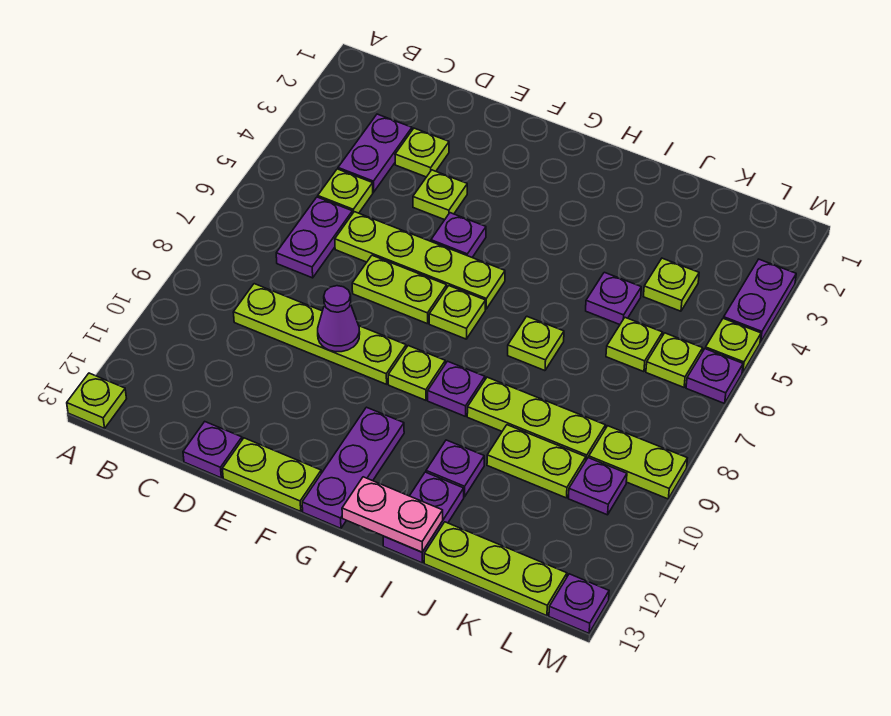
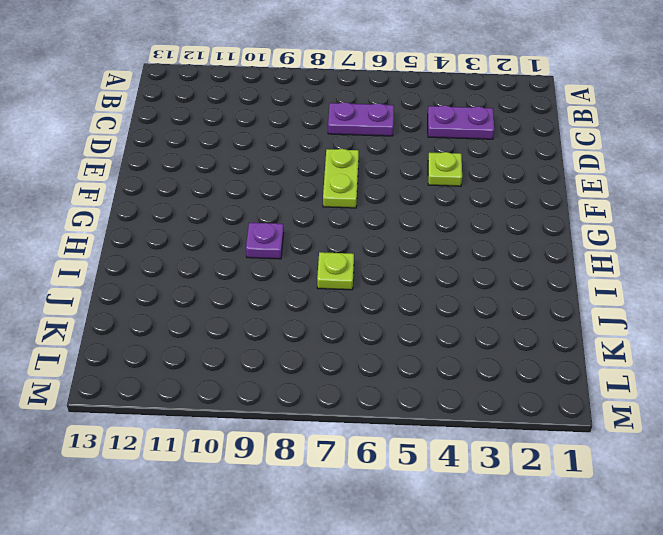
none -> lime plate A13 level 1
none -> lime plate C5 level 1
none -> lime plate C9:F9 level 1
none -> lime plate D3 level 1

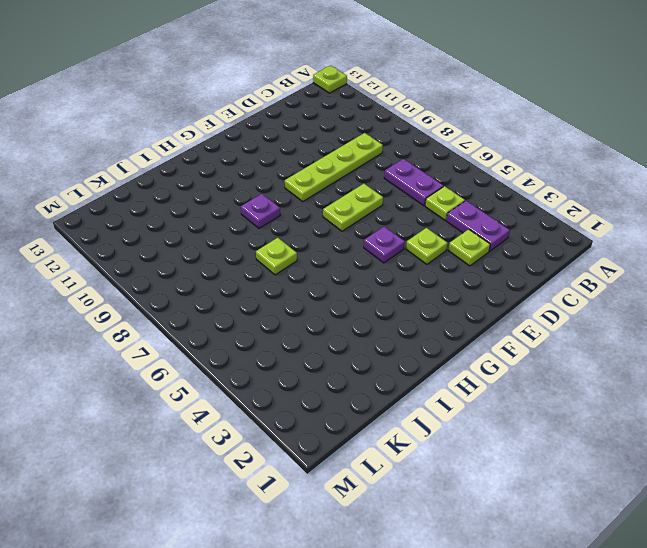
none -> lime plate D6:G6 level 1
none -> purple plate D13 level 1
none -> lime plate E13:F13 level 1
none -> lime plate G7 level 1

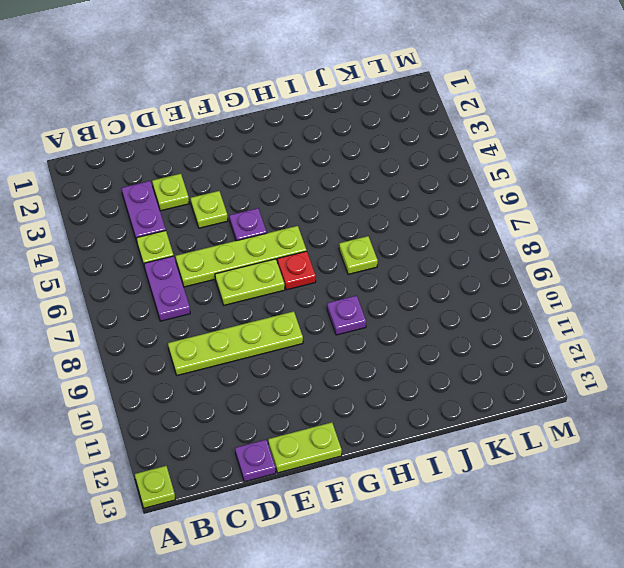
red plate G7 level 1 -> lime plate G7 level 1
none -> lime plate G9 level 1
none -> purple plate G11:G13 level 1
none -> lime plate I9:K9 level 1
none -> purple plate I11 level 1

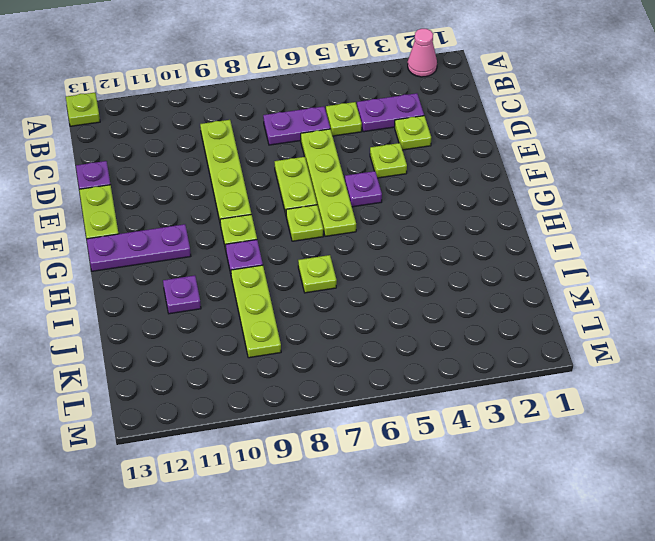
pink cone A2 level 1 -> none
none -> purple plate I12:I13 level 1
none -> purple plate J5 level 1
none -> lime plate J10:K10 level 1
none -> lime plate J13:L13 level 1

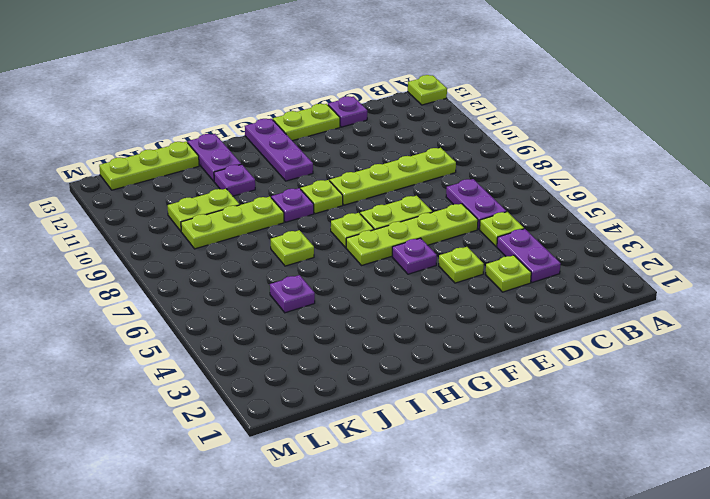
none -> lime plate K4 level 1
none -> lime plate K6 level 1
none -> lime plate L6 level 1
none -> lime plate L9:M9 level 1

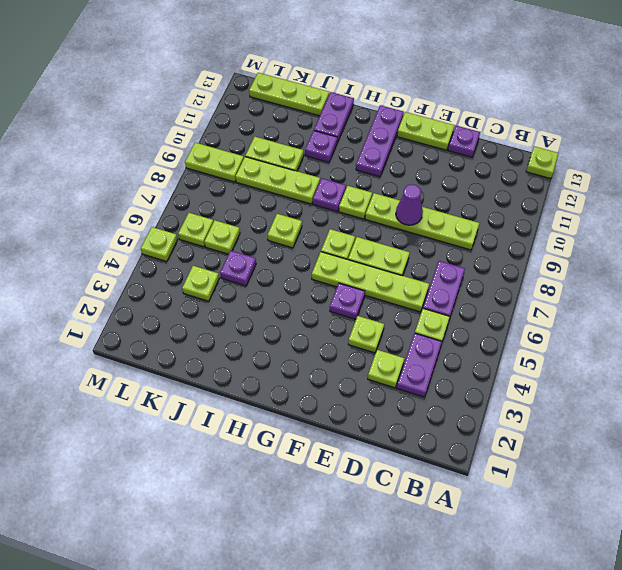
none -> purple plate L10 level 1
none -> purple plate M3:M4 level 1
none -> purple plate M6 level 1
none -> purple plate M13 level 1

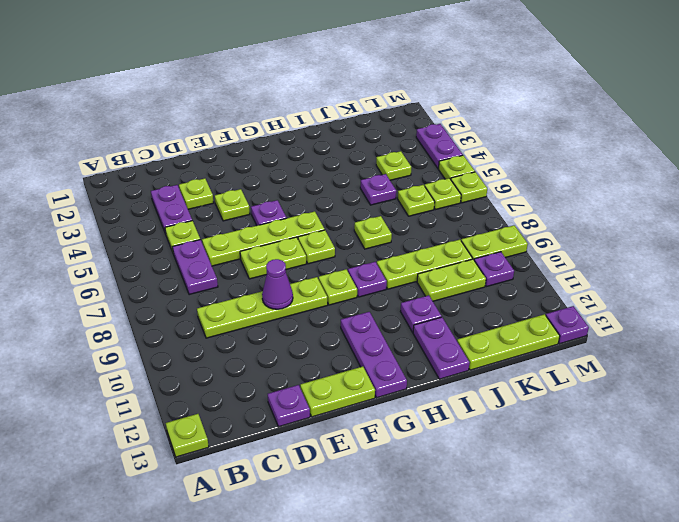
lime plate M6 level 1 -> purple plate M6 level 1
none -> pink plate H13:I13 level 2

